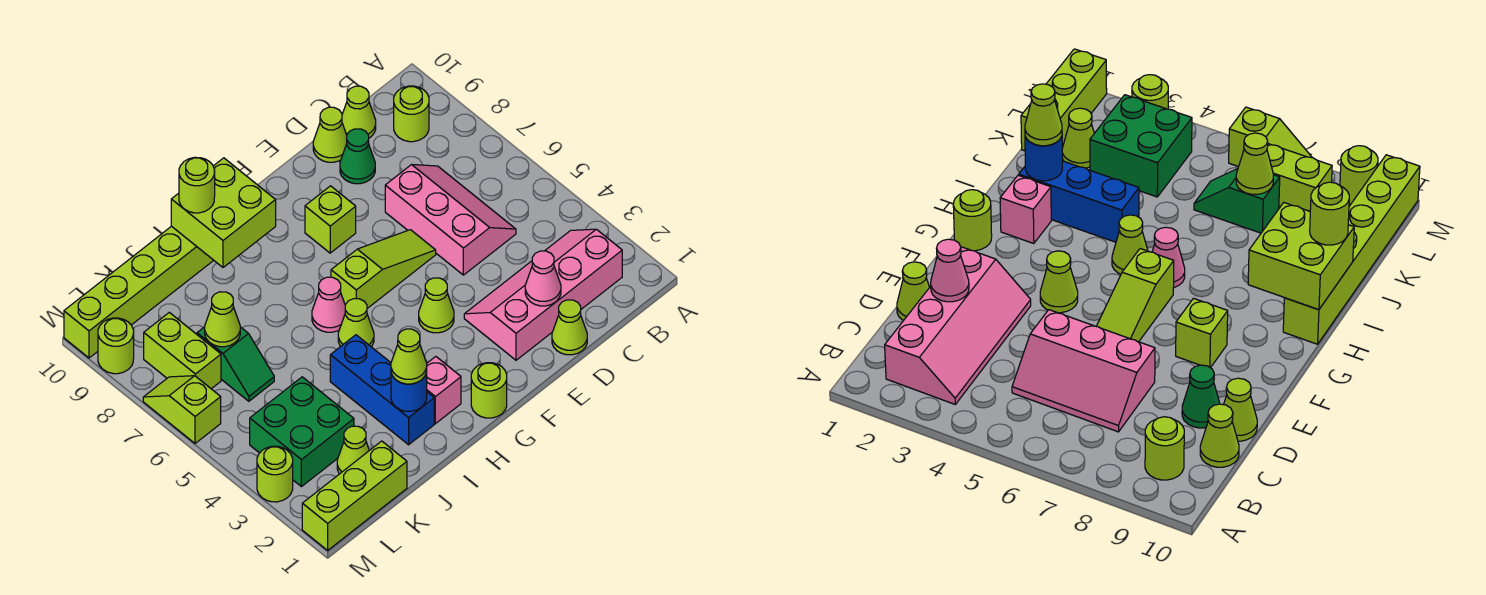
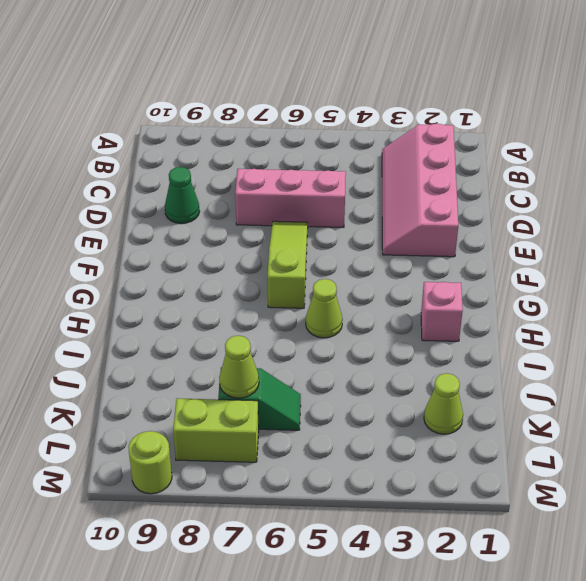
none -> lime round brick B9 level 1
none -> lime cone C10 level 1
none -> lime cone D1 level 1
none -> lime cone D10 level 1

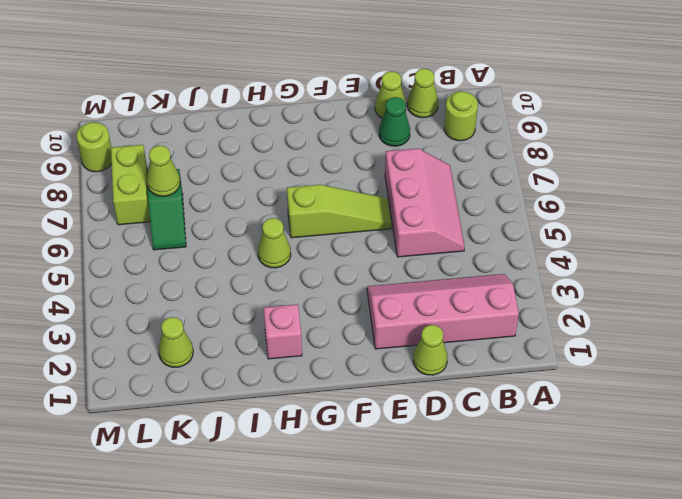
none -> lime cone F4 level 1
none -> lime brick F8 level 1
none -> lime round brick G1 level 1
none -> pink cone H6 level 1

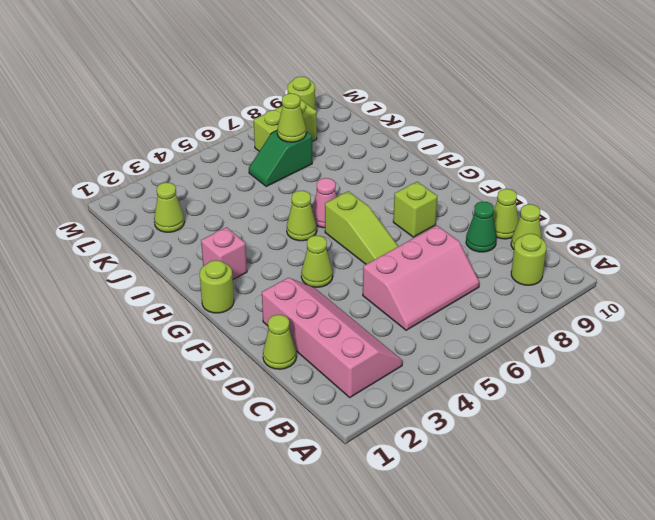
none -> lime brick H10:M10 level 1
none -> blue brick I2:I4 level 1
none -> lime brick K1:M1 level 1
none -> green brick K3:L4 level 1

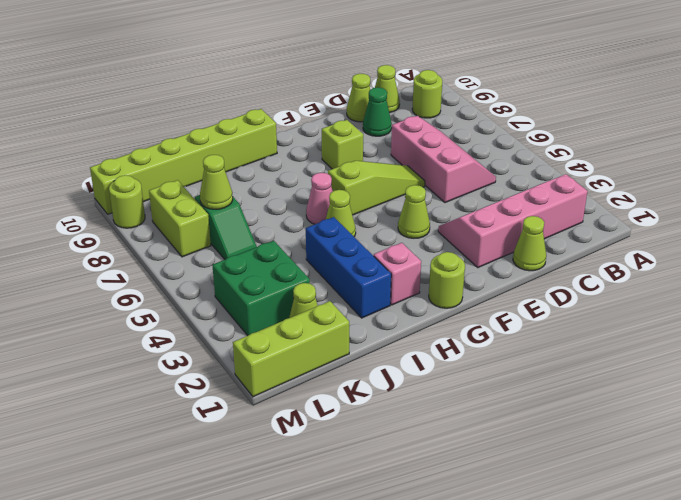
none -> lime round brick M3 level 1
none -> lime slope M6:M7 level 1 top 6
none -> pink cone D2 level 2
none -> lime brick H9:I10 level 2

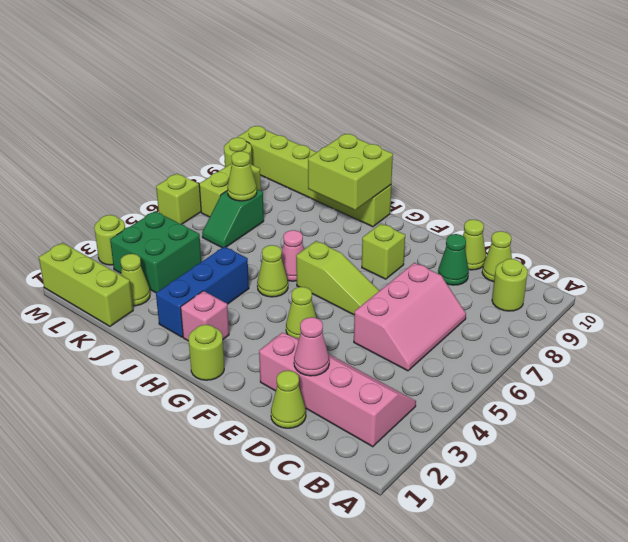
none -> blue round brick I2 level 2
none -> lime cone I2 level 3
none -> lime round brick I10 level 3

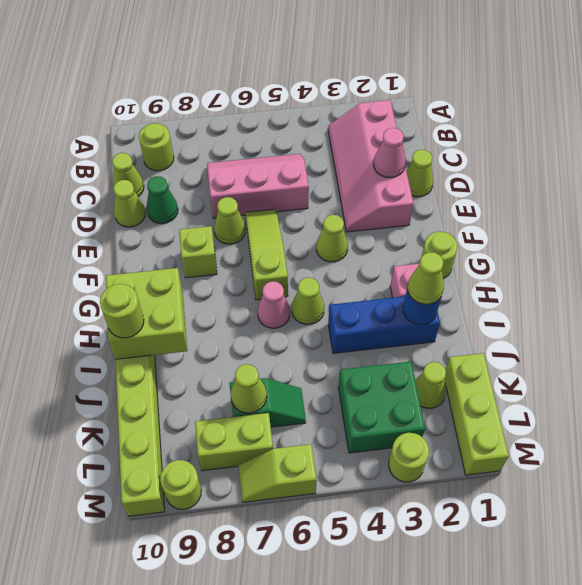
lime cone E7 level 1 -> none

